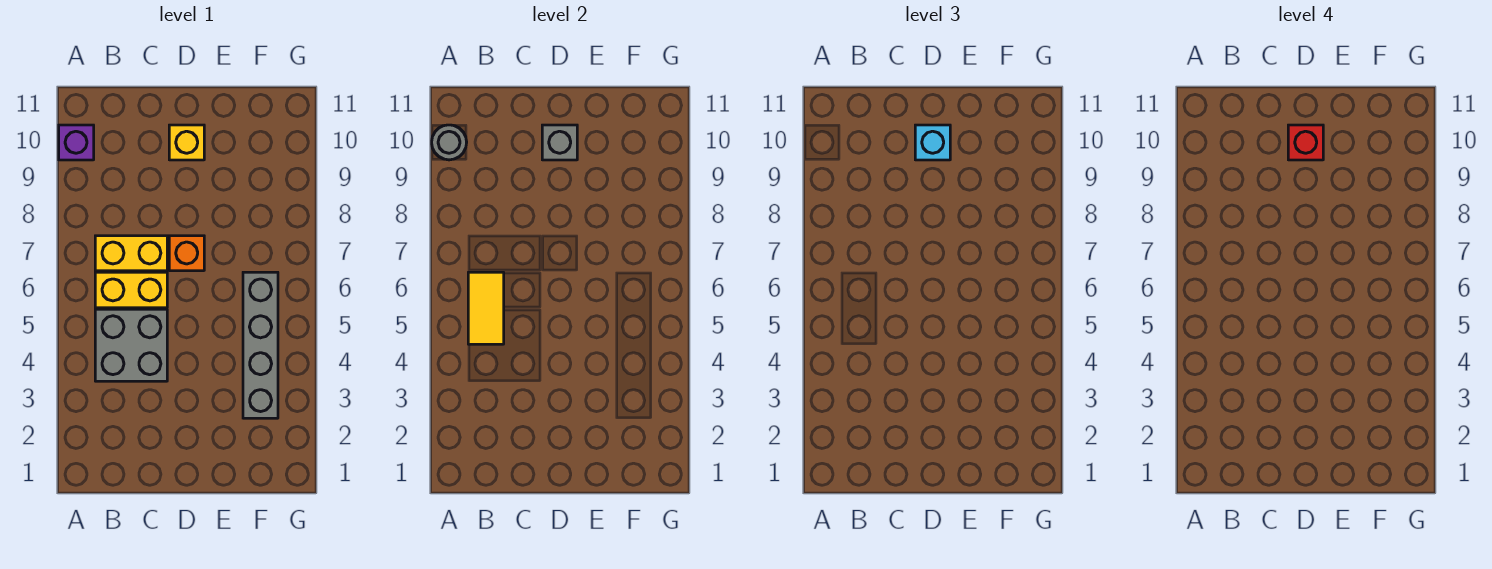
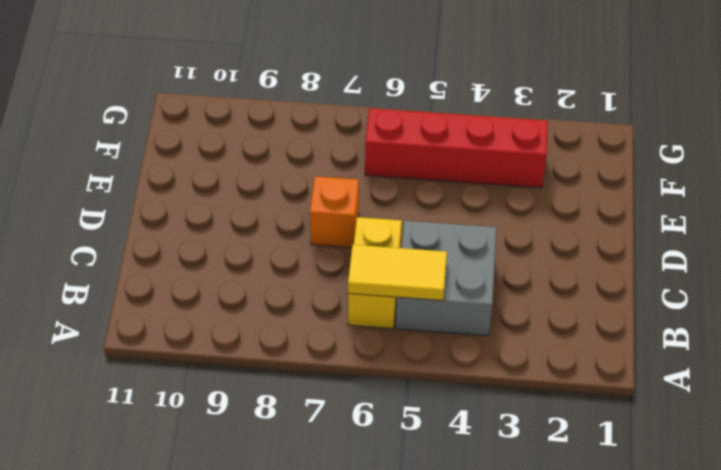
red brick F3:F6 level 1 -> grey brick F3:F6 level 1
none -> purple brick A10 level 1
none -> yellow brick B7:C7 level 1
none -> yellow brick D10 level 1

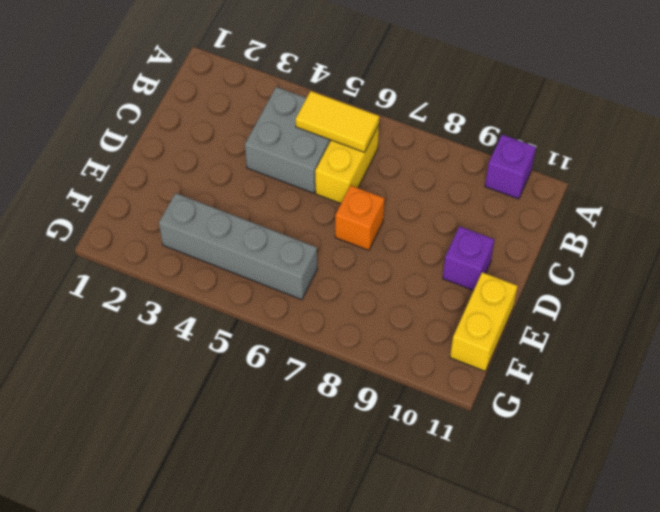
purple brick D10 level 1 -> yellow brick D10 level 1
yellow brick E11:F11 level 1 -> yellow brick B7:C7 level 1
none -> grey round brick A10 level 2
none -> grey brick D10 level 2
none -> cyan brick D10 level 3

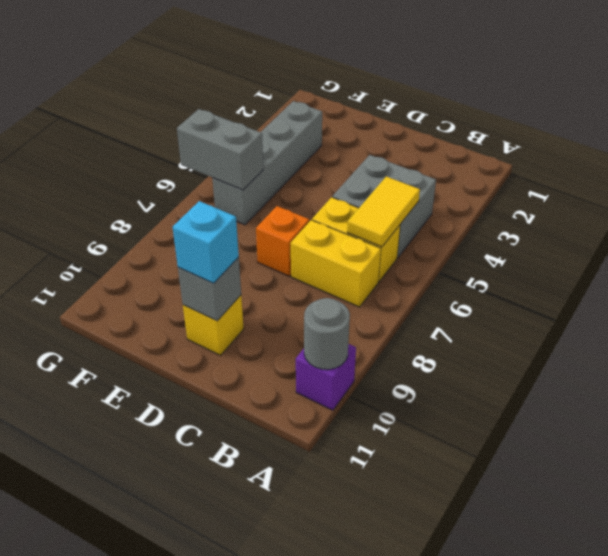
grey brick F6:G6 level 2 -> none
none -> red brick D10 level 4

